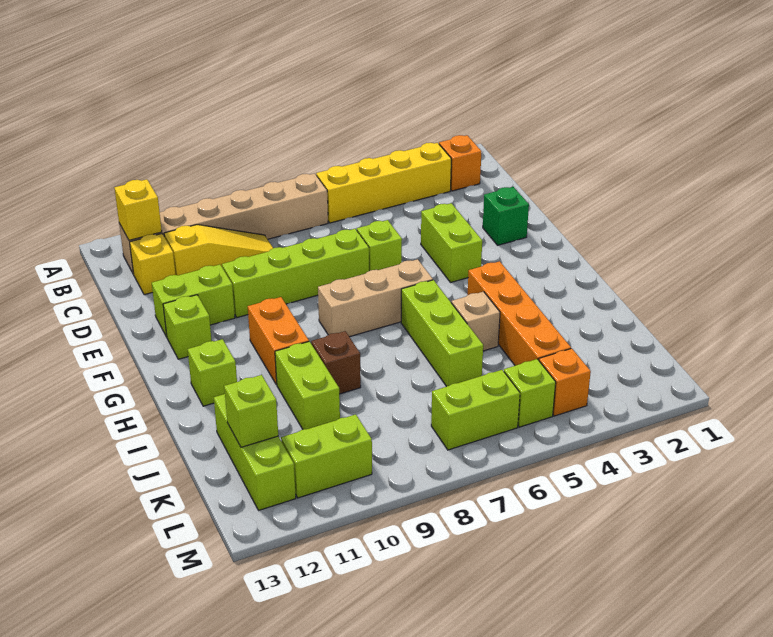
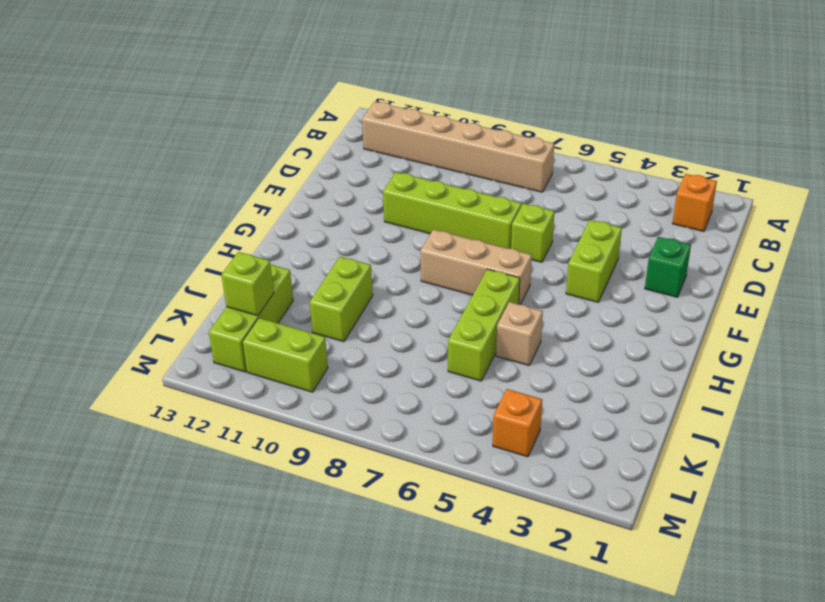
none -> yellow brick B3:B6 level 1
none -> yellow slope C9:C11 level 1 top 11
none -> yellow brick C12 level 1

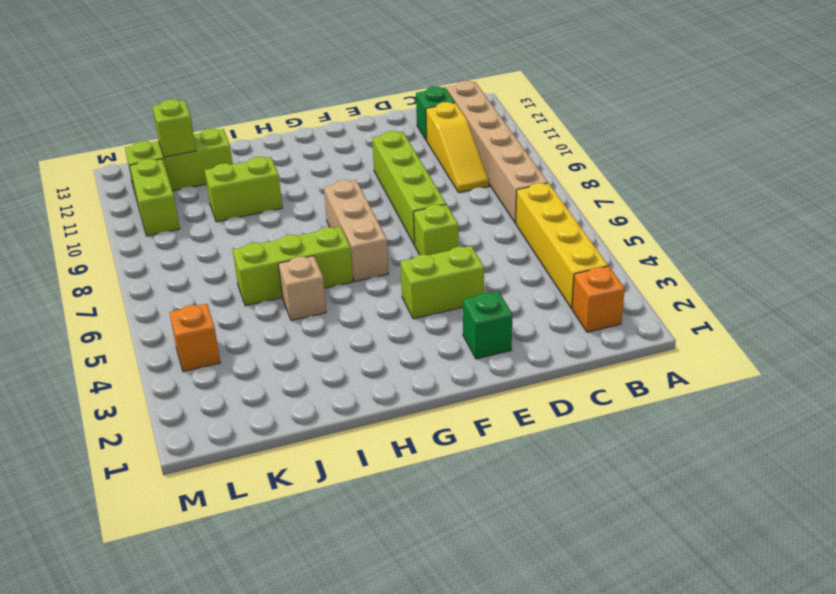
green brick C12 level 1 -> yellow brick C12 level 1
none -> lime brick E11:E12 level 1
none -> lime brick F12 level 1
none -> orange brick G10:H10 level 1

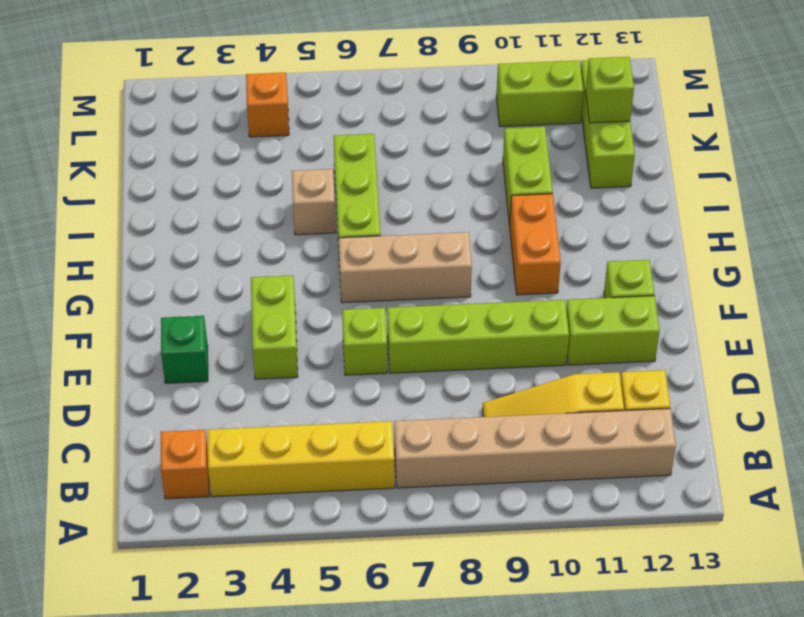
none -> orange brick H4:K4 level 1
none -> lime brick H12 level 1
none -> brown brick I9 level 1

